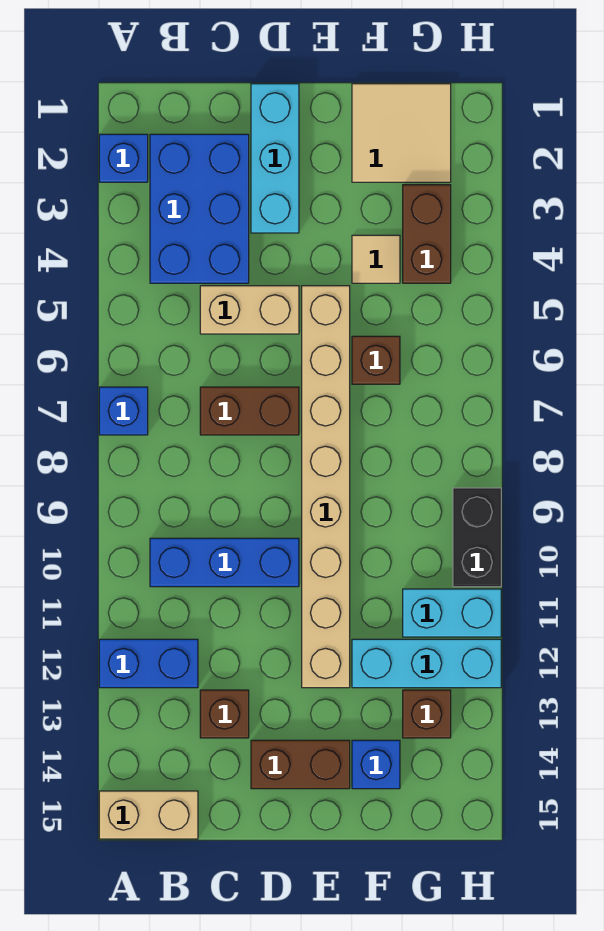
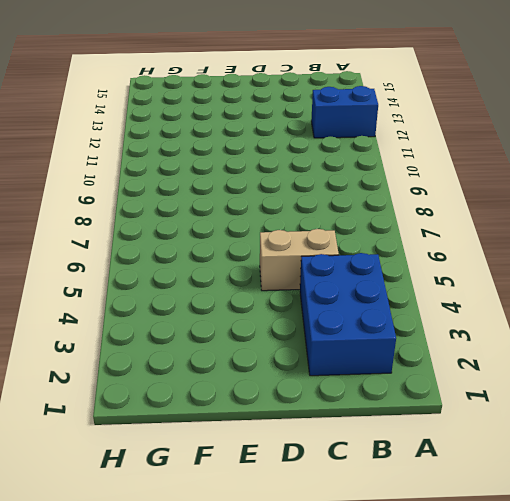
none -> blue brick A2 level 1
none -> blue brick A7 level 1
none -> tan brick A15:B15 level 1

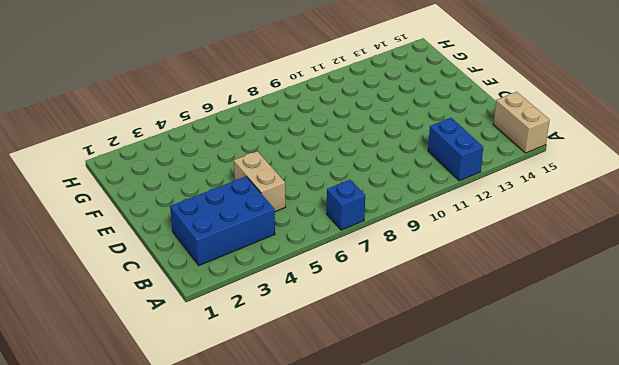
none -> blue brick A2 level 1
none -> blue brick B10:D10 level 1
none -> brown brick C7:D7 level 1

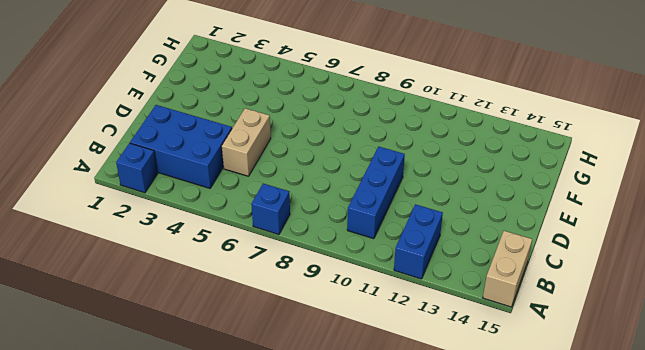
none -> brown brick C7:D7 level 1
none -> brown brick C13 level 1
none -> cyan brick D1:D3 level 1

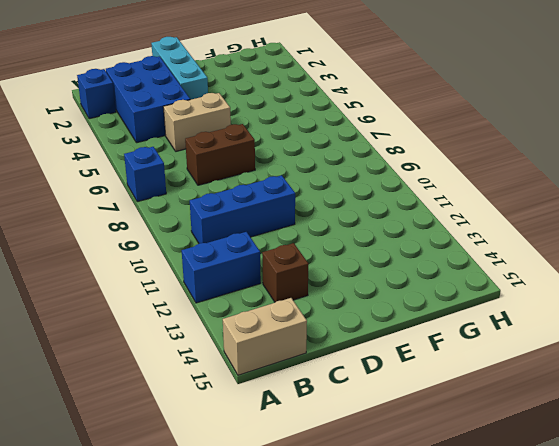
none -> brown brick D14:E14 level 1
none -> tan brick E5:E12 level 1
none -> tan tile F1:G2 level 1

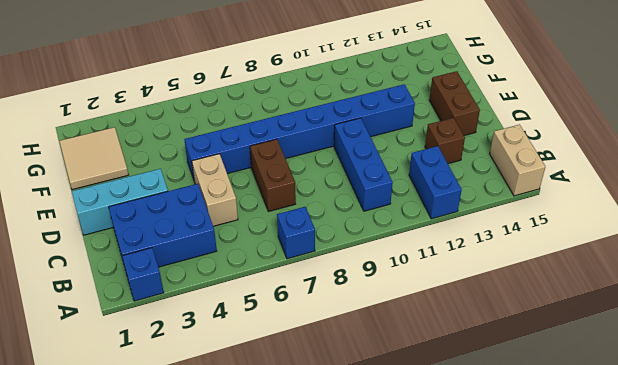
blue brick E5:E12 level 1 -> tan brick E5:E12 level 1
none -> tan tile F4 level 1
none -> brown brick F6 level 1
none -> cyan brick F12:H12 level 1

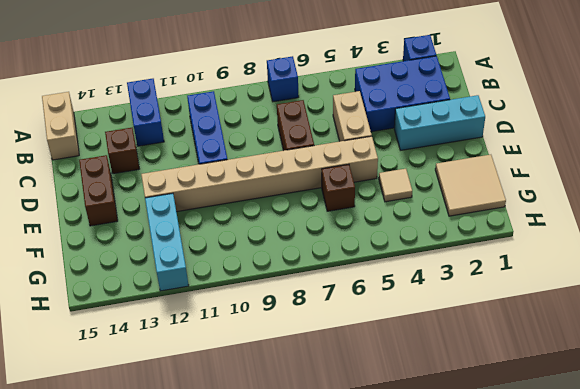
none -> blue brick F14 level 1
none -> brown brick G3:G4 level 1
none -> cyan brick G11:H11 level 1

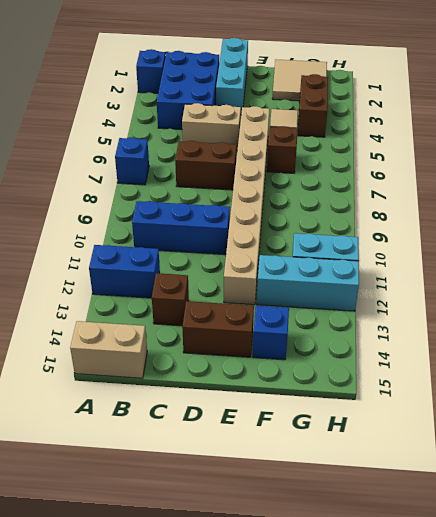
none -> brown brick G13 level 1
none -> black brick H9:H10 level 1

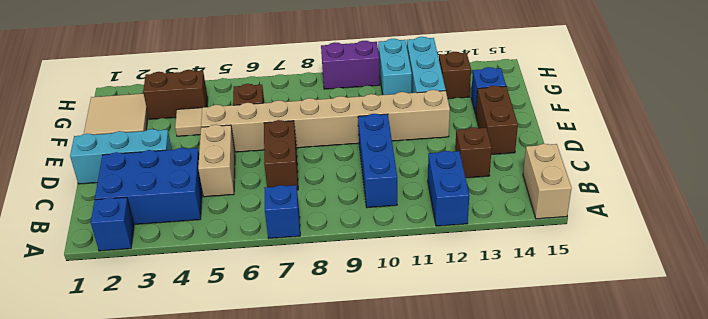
purple brick H9:H10 level 1 -> black brick H9:H10 level 1

